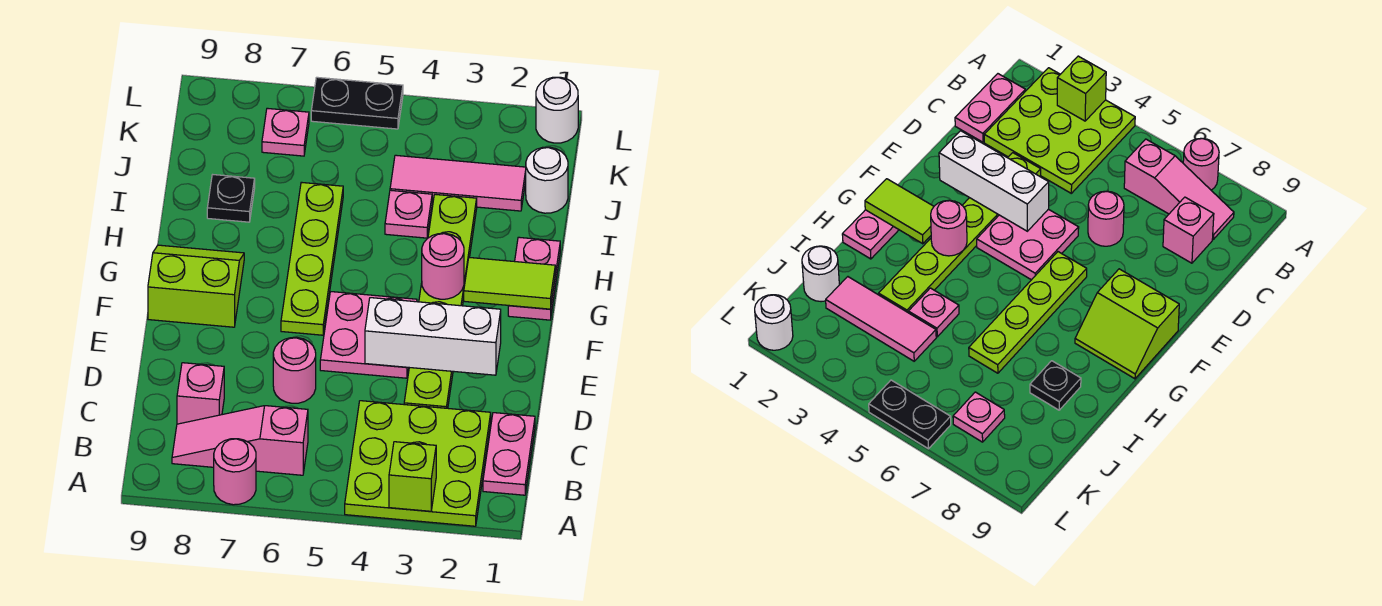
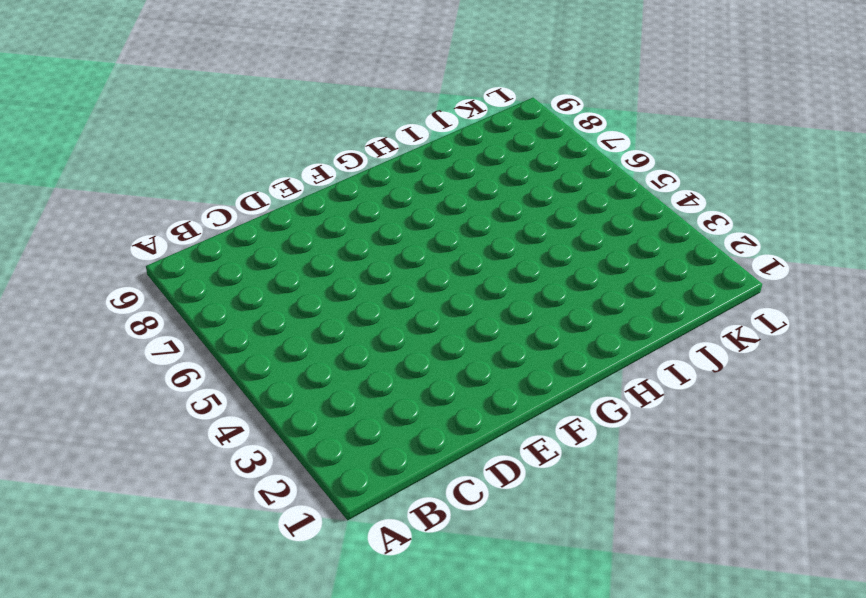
none -> lime plate A2:C4 level 1
none -> pink round brick A7 level 1
none -> pink plate B1:C1 level 1

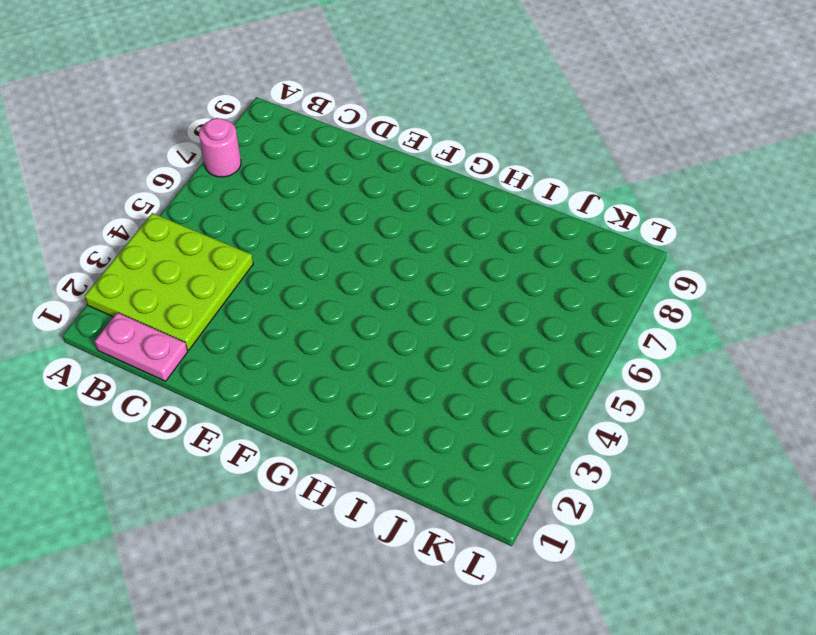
none -> pink slope B6:B8 level 1 top 6
none -> pink brick C8 level 1
none -> lime plate D3:I3 level 1

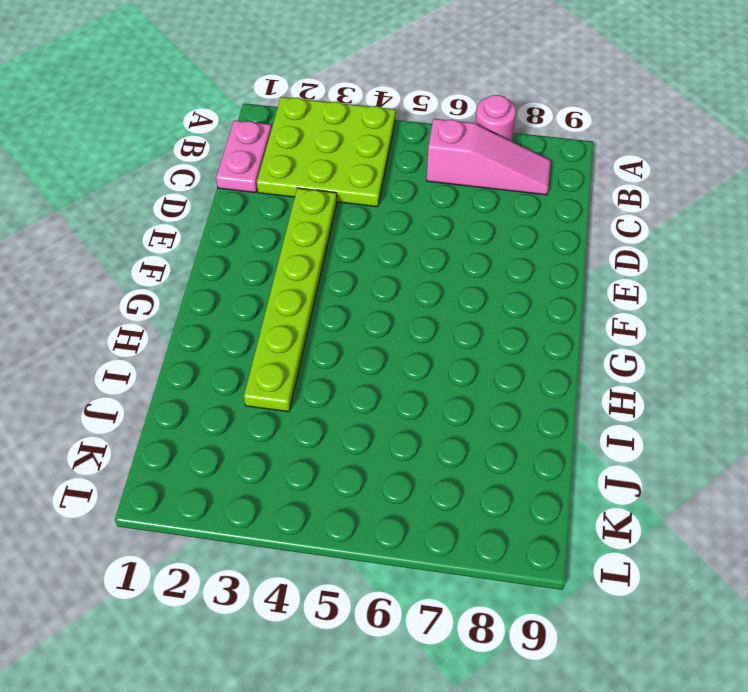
none -> pink brick C8 level 1
none -> pink round brick D6 level 1
none -> pink plate E4:F5 level 1

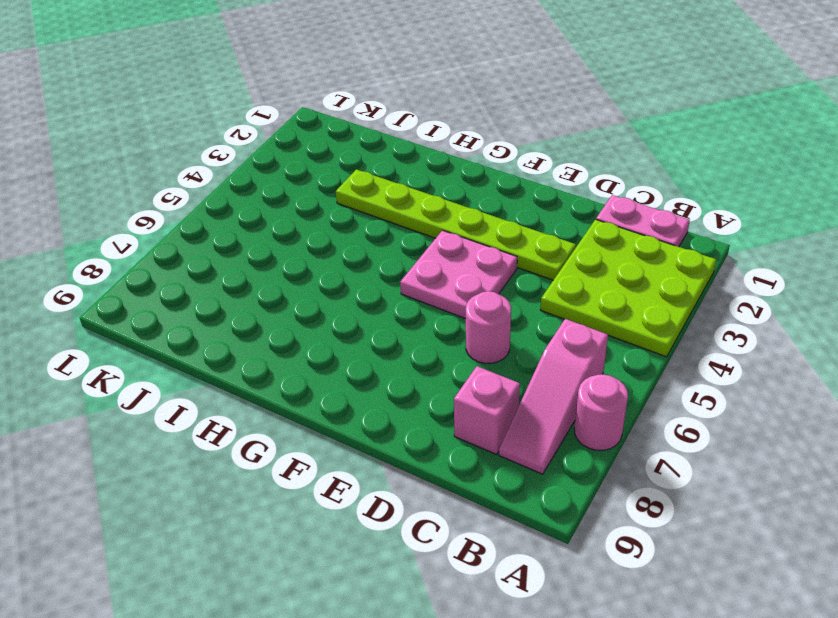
none -> lime plate F6:I6 level 1
none -> lime slope F8:G9 level 1 top F
none -> pink plate G1:H1 level 1

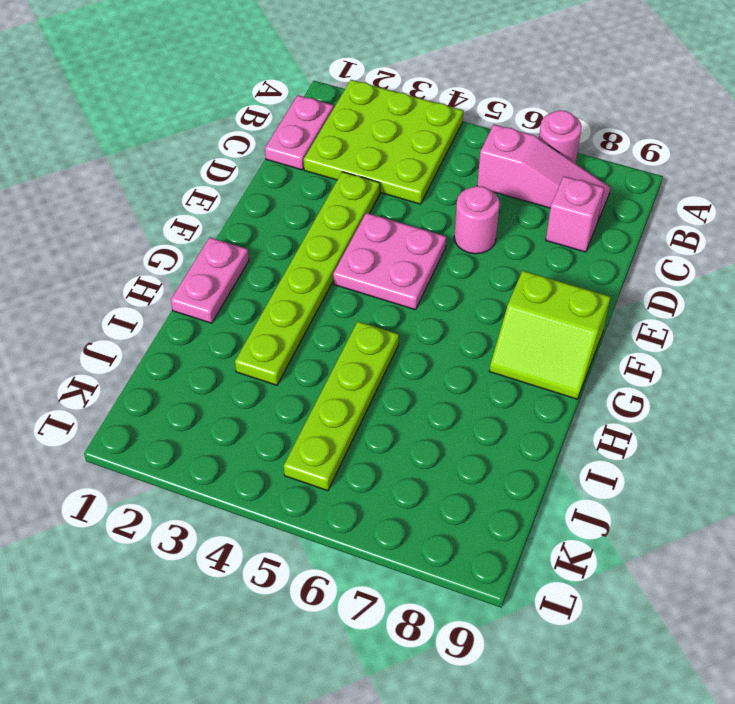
lime plate H5:K5 level 1 -> lime plate F6:I6 level 1
none -> pink plate I4 level 1
none -> black plate I8 level 1
none -> white round brick J1 level 1

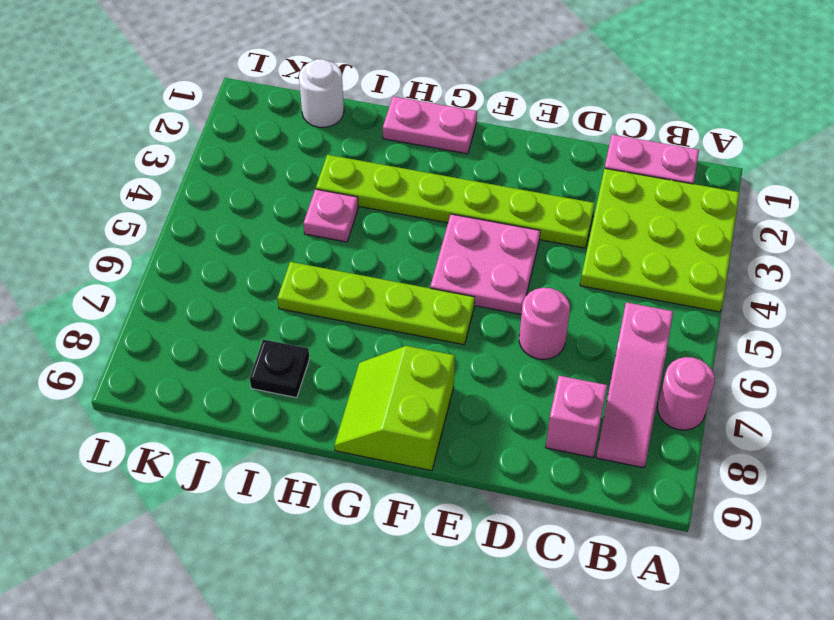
none -> pink tile J2:J4 level 1
none -> pink plate K7 level 1
none -> white round brick L1 level 1

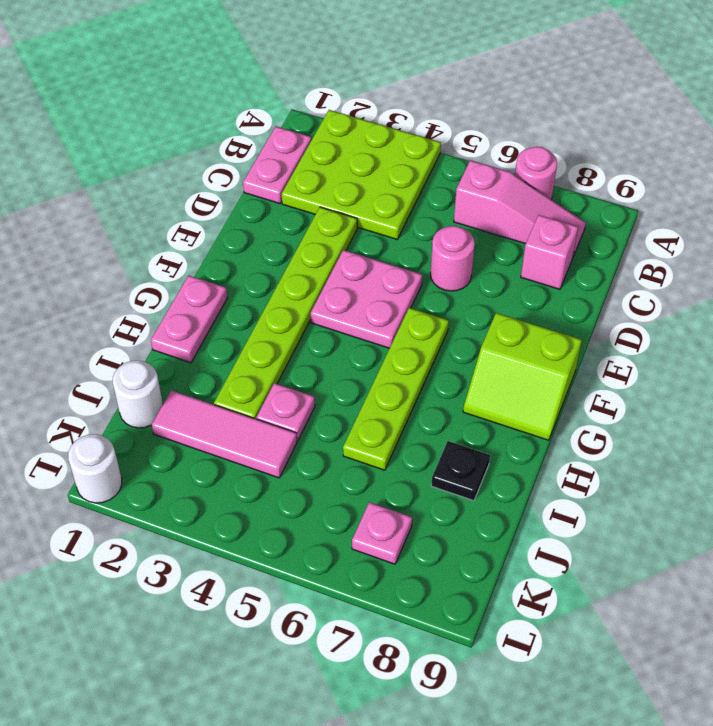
none -> black plate L5:L6 level 1
none -> lime brick A3 level 2
none -> white brick E2:E4 level 2

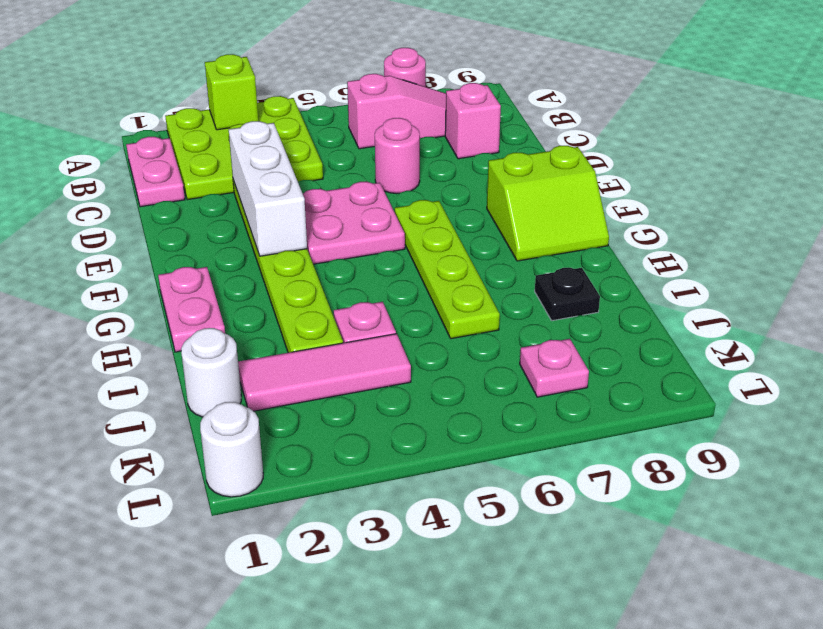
white brick D3:F3 level 2 -> white brick E2:E4 level 2
none -> black plate L5:L6 level 1
none -> lime tile G1:G2 level 2
none -> pink round brick G3 level 2

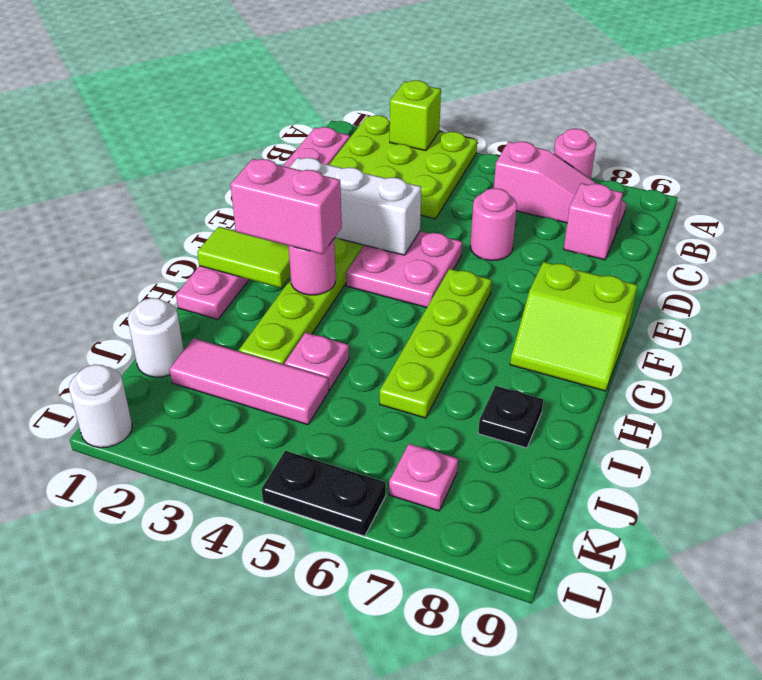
pink brick G2:G3 level 3 -> none

